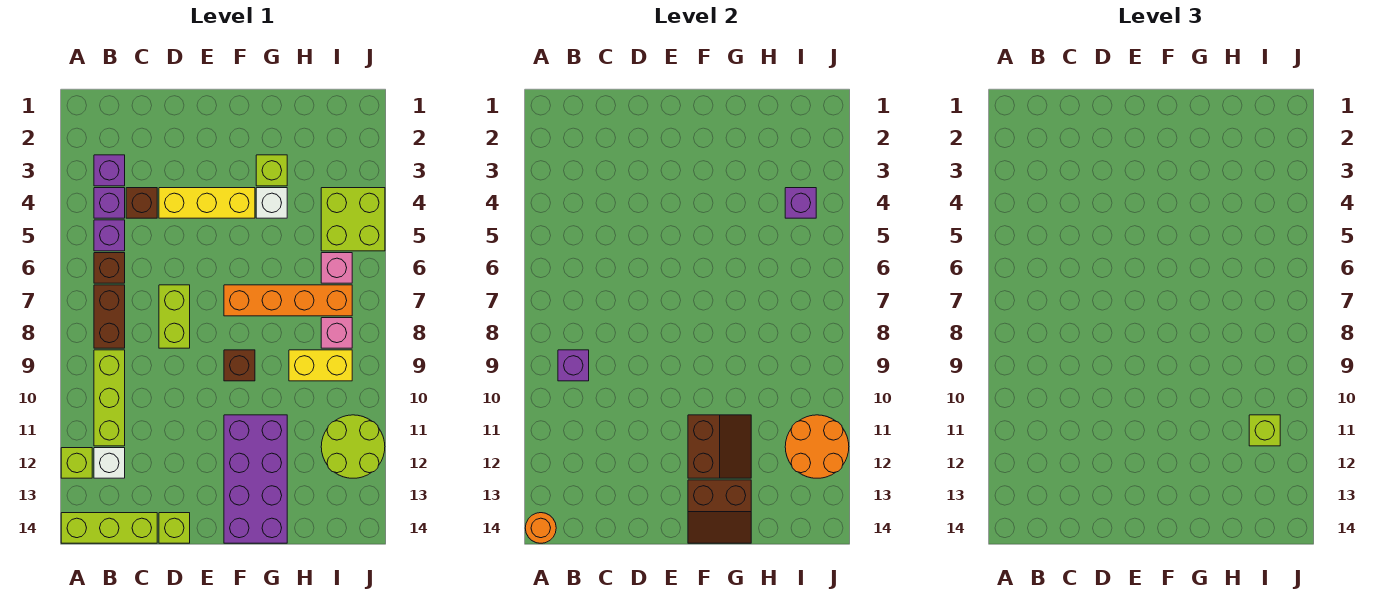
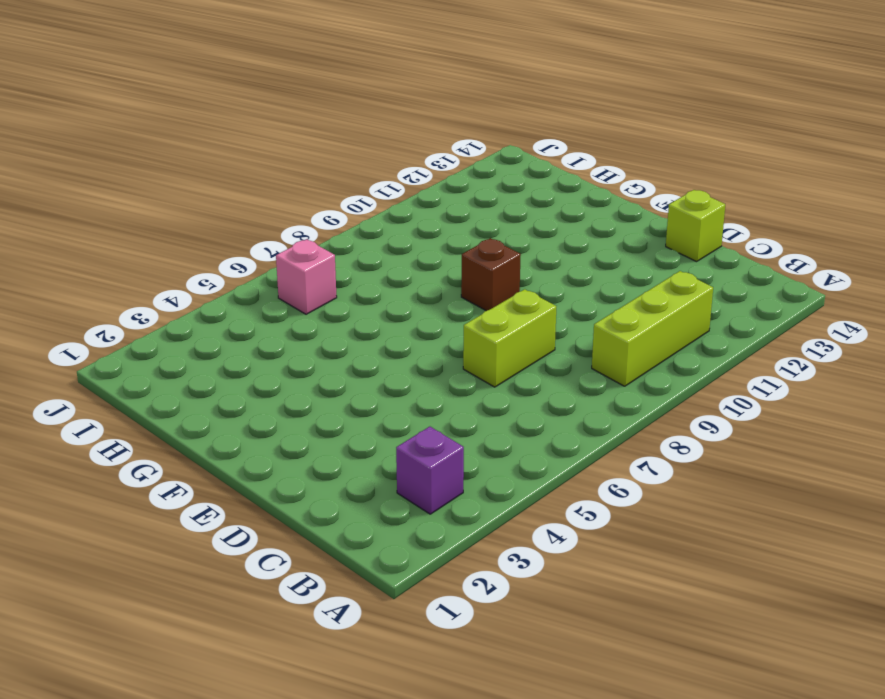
none -> lime brick A12 level 1
none -> lime brick A14:C14 level 1
none -> purple brick B4 level 1
none -> purple brick B5 level 1

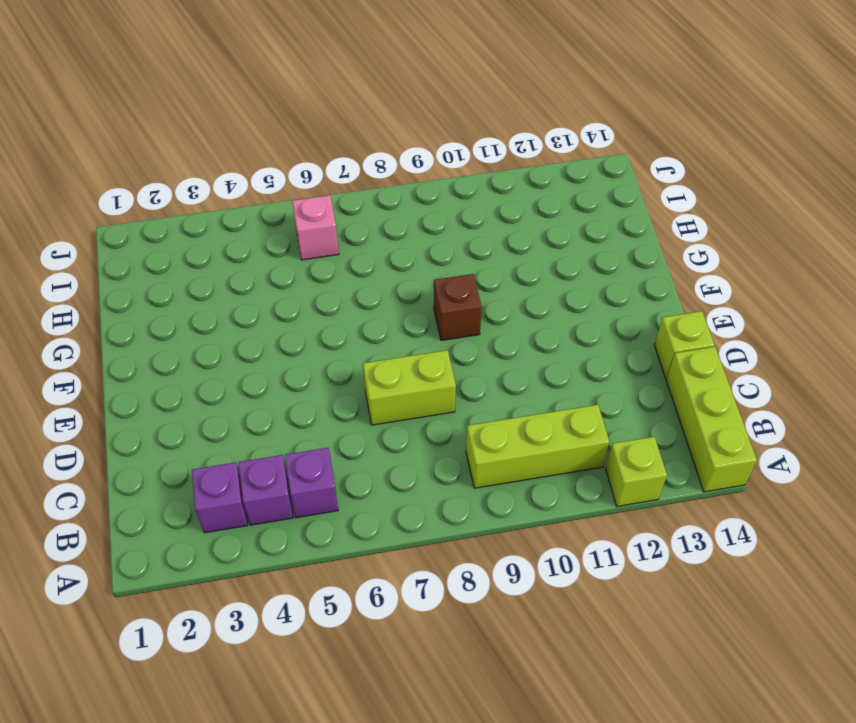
none -> brown brick B6 level 1
none -> brown brick B7:B8 level 1
none -> white brick B12 level 1
none -> brown brick C4 level 1

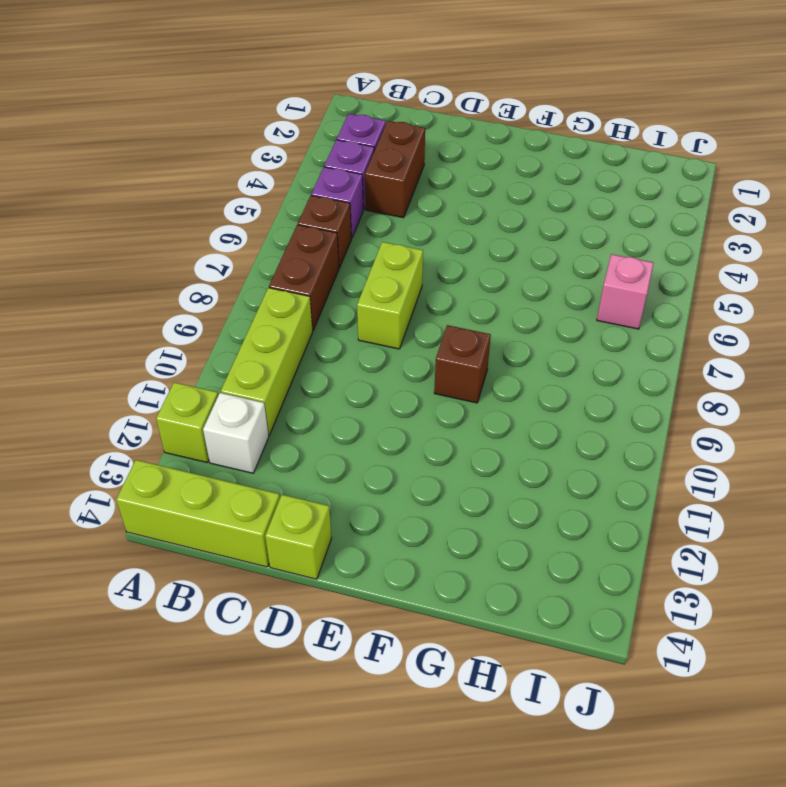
brown brick C3:C4 level 1 -> brown brick C4 level 1
none -> yellow brick D4:F4 level 1
none -> orange brick F7:I7 level 1
none -> purple brick F11:G14 level 1
none -> lime brick G3 level 1

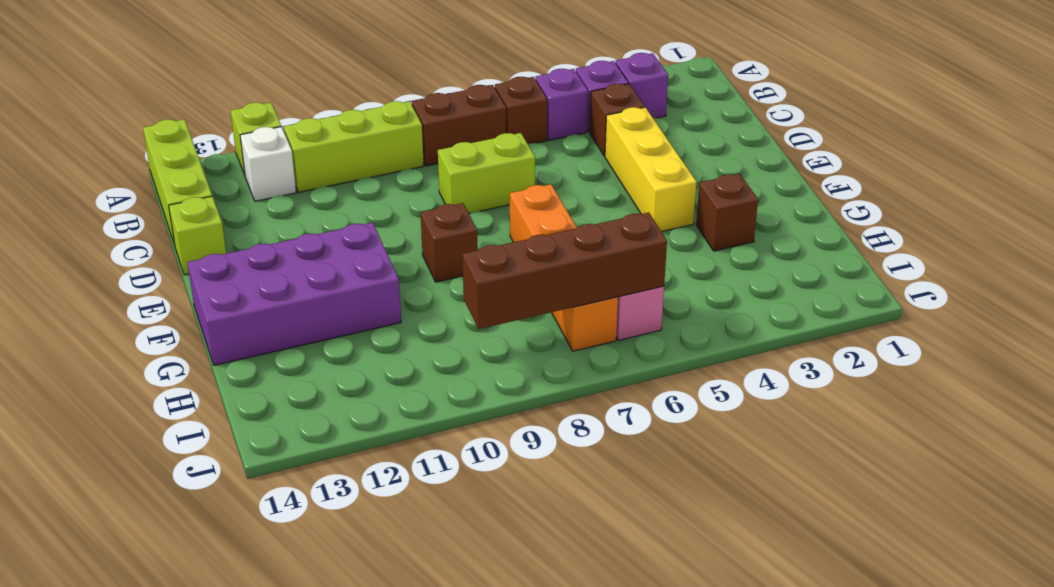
brown brick G3 level 1 -> lime brick G3 level 1
brown brick I6:I9 level 2 -> none
none -> white brick G4 level 1
none -> yellow brick H9:I9 level 1
none -> lime brick I4:J5 level 1
none -> pink brick I8 level 1

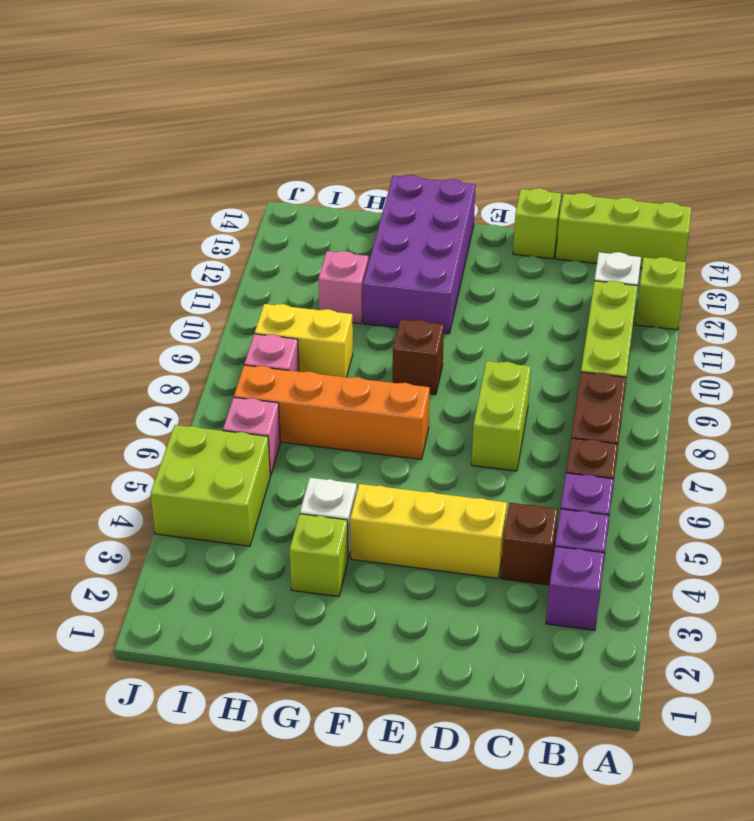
pink brick H11 level 1 -> none
none -> lime round brick I11:J12 level 1
none -> orange round brick A14 level 2
none -> purple brick B9 level 2
none -> brown slope F11:G12 level 2 top F

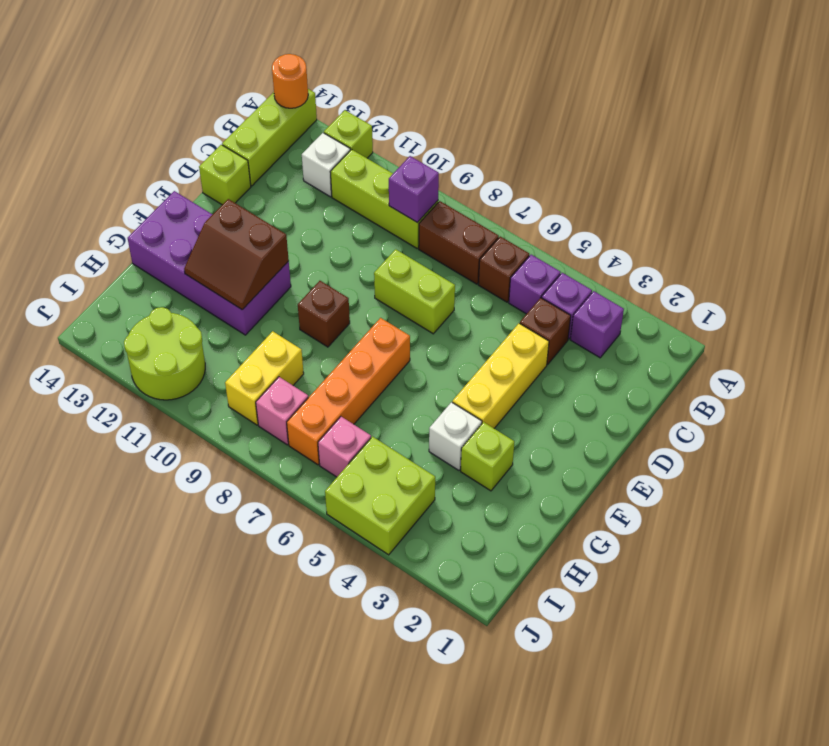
none -> brown slope F13:G14 level 2 top 13
none -> purple brick I4 level 2
none -> orange round brick I11:J12 level 2
none -> lime brick I11 level 3

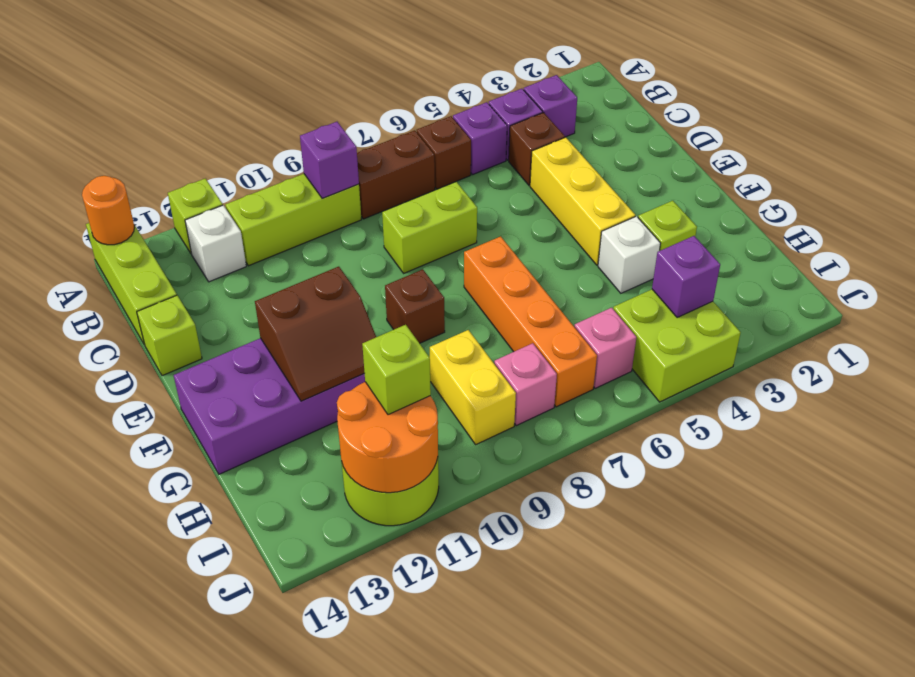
none -> brown slope F13:G14 level 2 top 13

